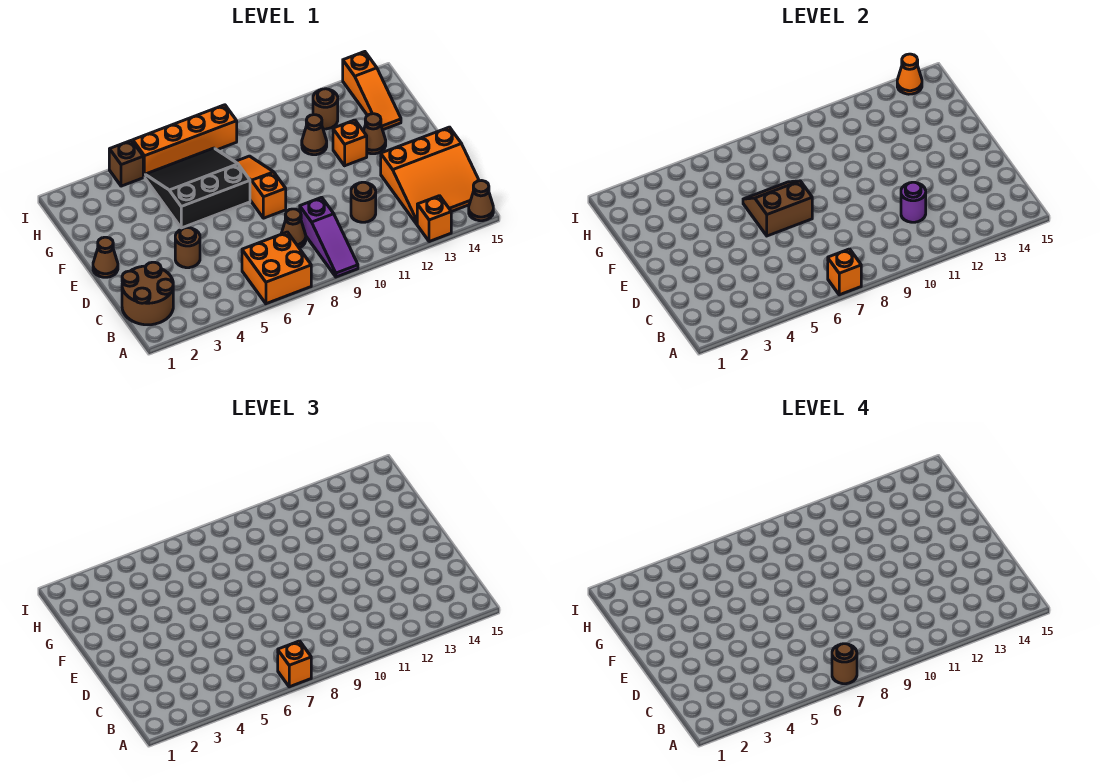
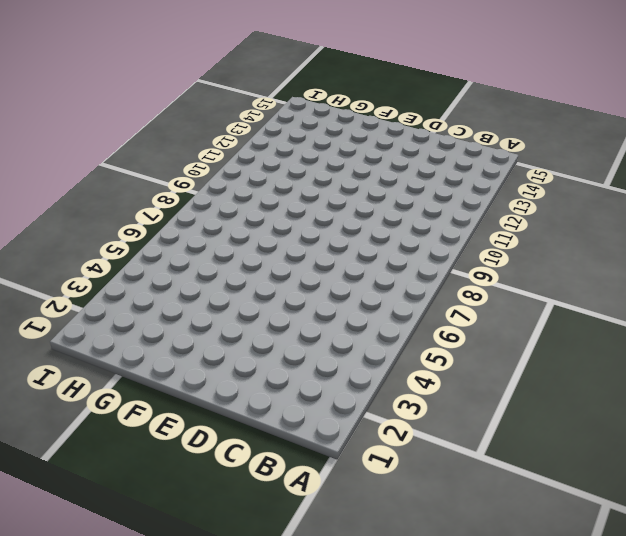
none -> orange brick A6:B7 level 1
none -> purple slope A9:C9 level 1 top C
none -> orange brick A13 level 1

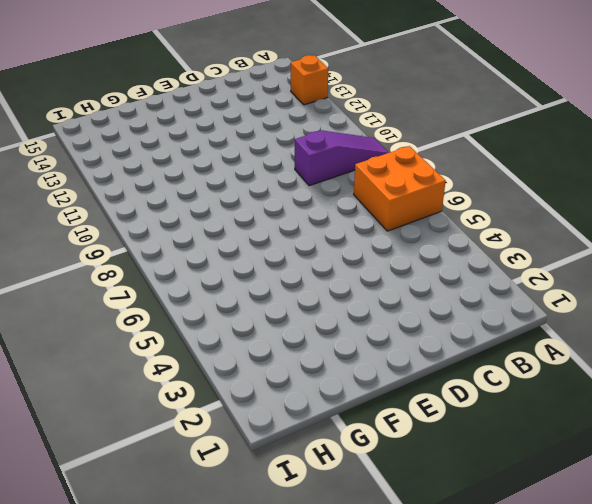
none -> brown cone A15 level 1
none -> brown round brick B1:C2 level 1
none -> orange slope B13:D15 level 1 top D

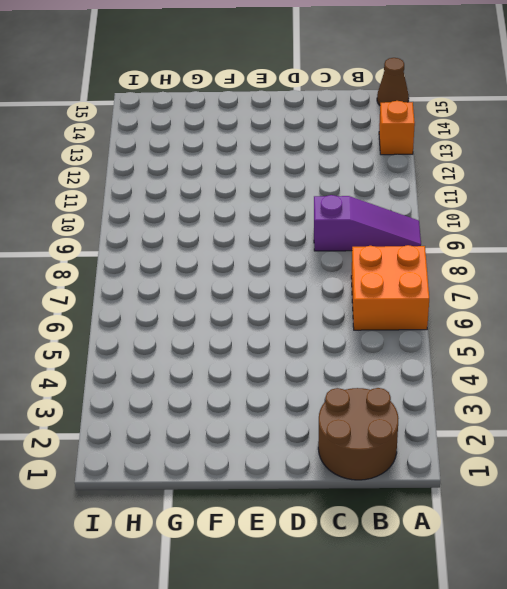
none -> orange slope B13:D15 level 1 top D
none -> brown cone C8 level 1
none -> brown round brick C11 level 1

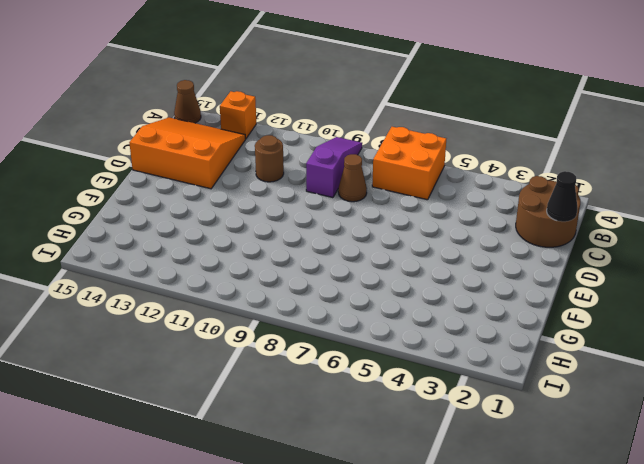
black cone C1 level 2 -> none
none -> brown round brick D4 level 1
none -> brown cone E1 level 1
none -> orange slope E8:G8 level 1 top E

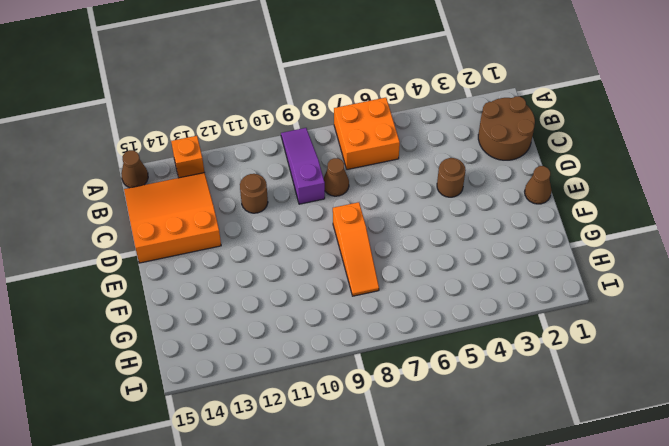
none -> black slope F5:H7 level 1 top F
none -> orange brick F12 level 1
none -> brown cone F13 level 1

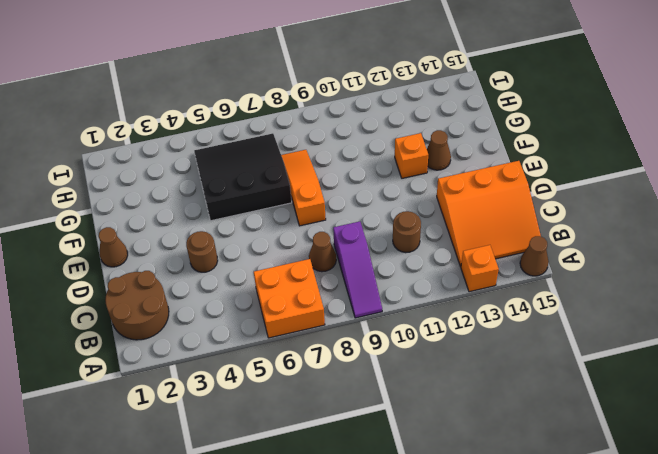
none -> brown cone G11 level 1
none -> orange slope G14:I14 level 1 top I
none -> brown round brick H12 level 1

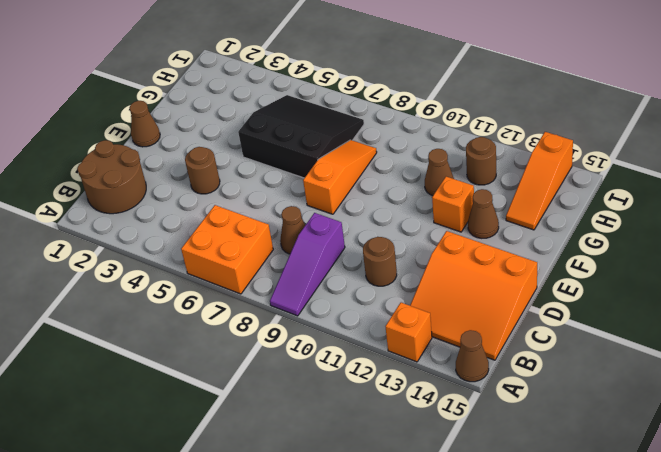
none -> brown brick I4 level 1
none -> orange brick I5:I8 level 1
none -> orange brick A7 level 2

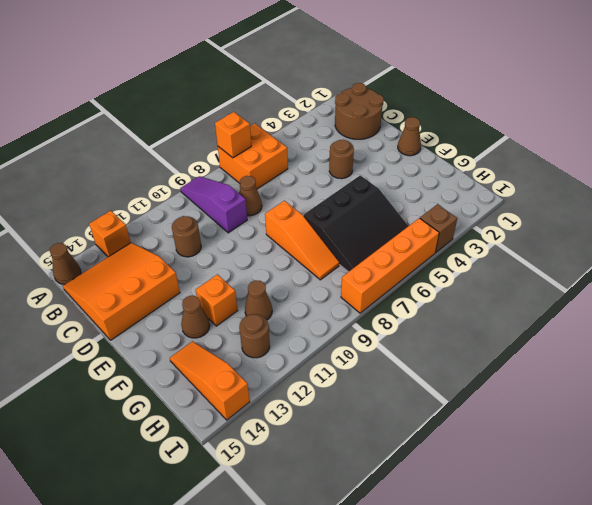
none -> purple round brick C11 level 2
none -> brown slope E6:F7 level 2 top E
none -> orange cone I14 level 2

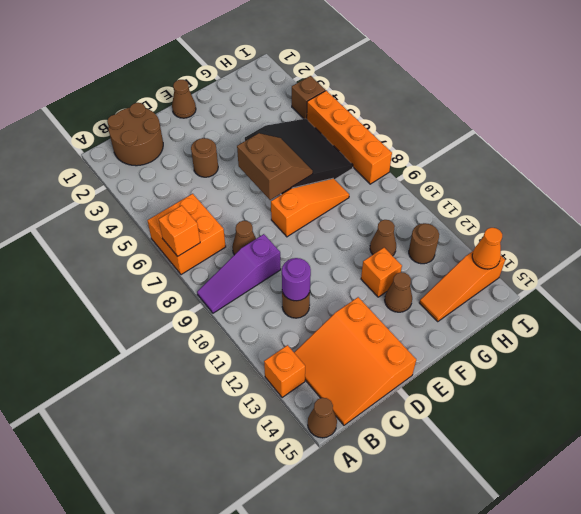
none -> orange brick A7 level 3
none -> brown round brick A7 level 4

